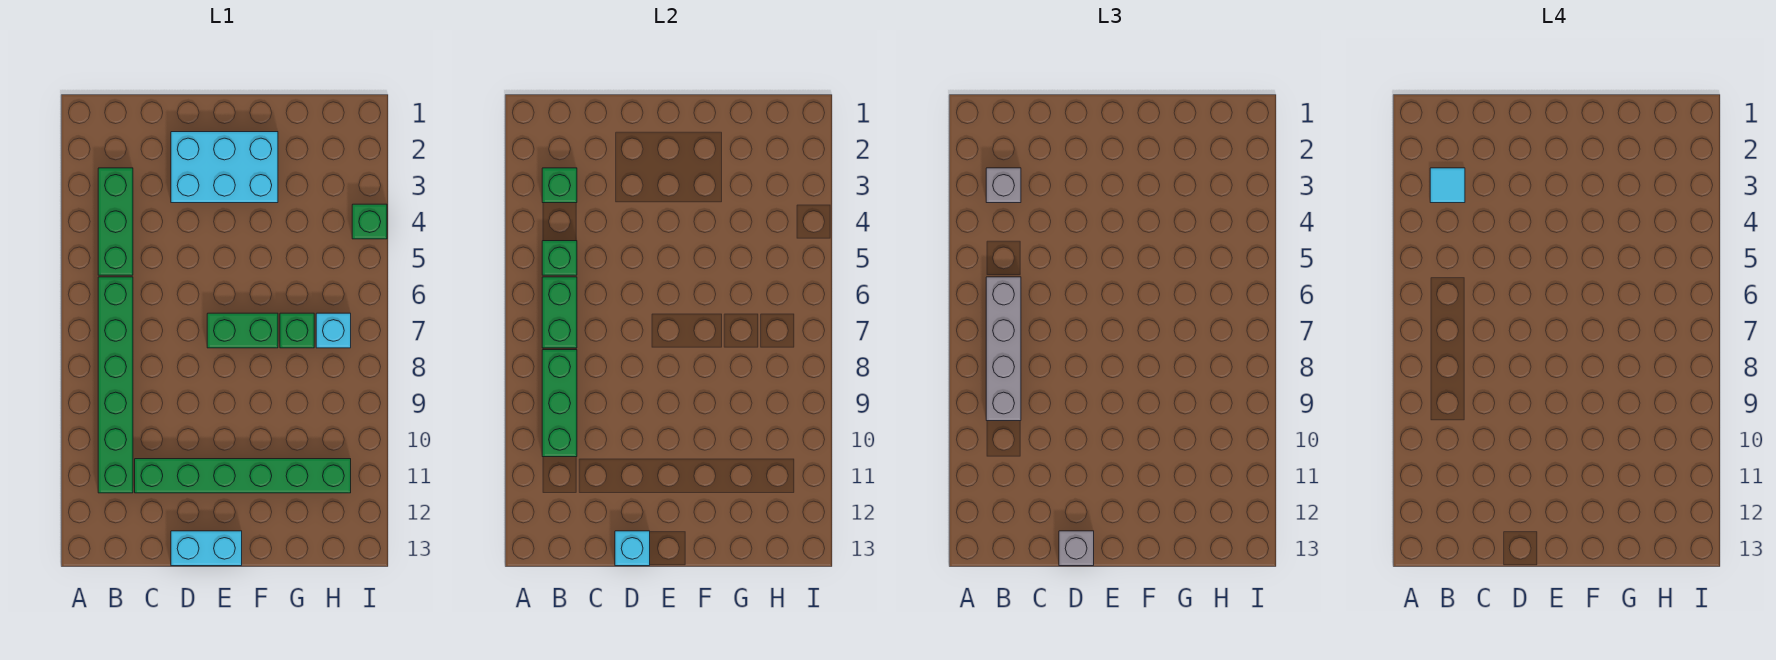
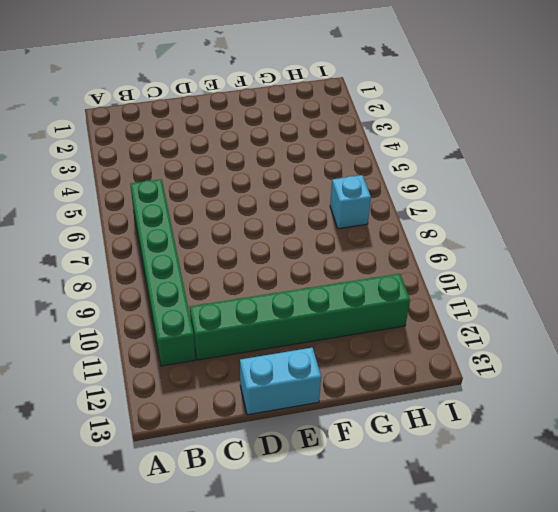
none -> green brick B3:B5 level 1
none -> cyan brick D2:F3 level 1
none -> green brick E7:F7 level 1

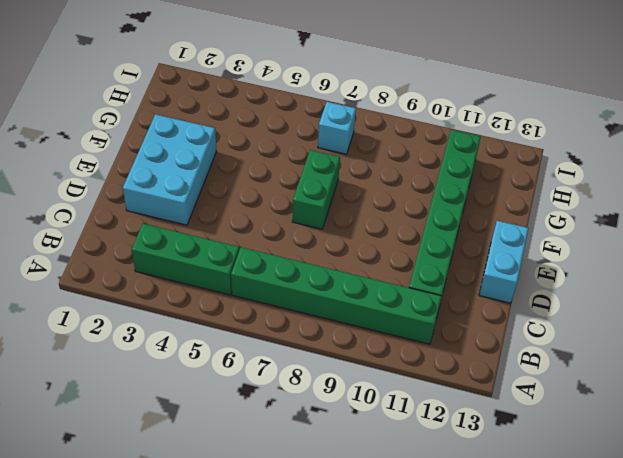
none -> green brick G7 level 1
none -> green brick I4 level 1
none -> green brick B3 level 2

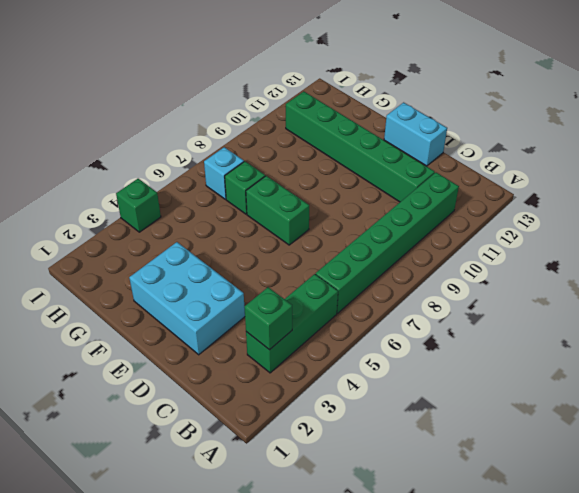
none -> green brick B5 level 2
none -> green brick B6:B7 level 2
none -> green brick B8:B10 level 2

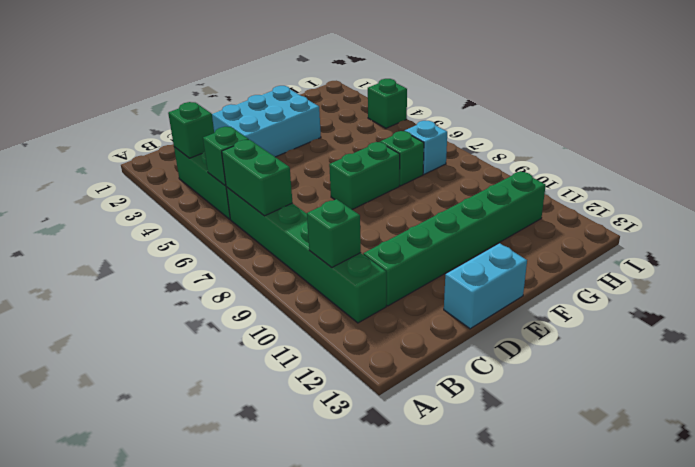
green brick B10 level 2 -> green brick B8:B10 level 2
none -> cyan brick D13 level 2
none -> grey brick B3 level 3
none -> grey brick B6:B9 level 3

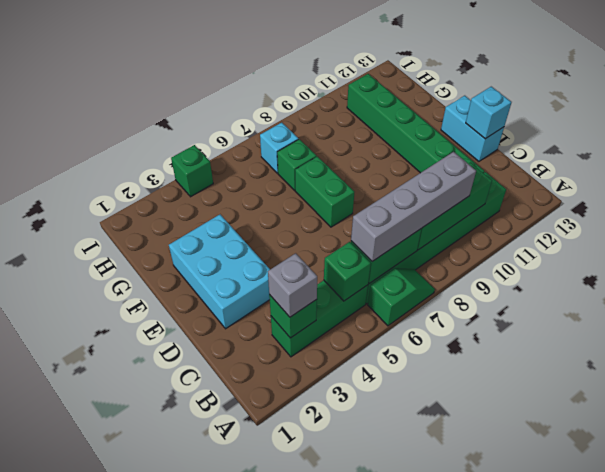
green slope A6:A7 level 1 top 6 -> none
none -> grey brick D13 level 3
none -> cyan tile B3 level 4

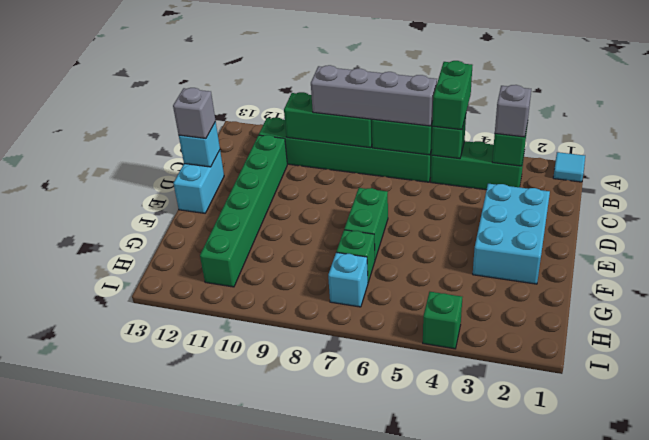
cyan tile A1 level 1 -> cyan tile B3 level 4
green brick A5:B5 level 3 -> none

